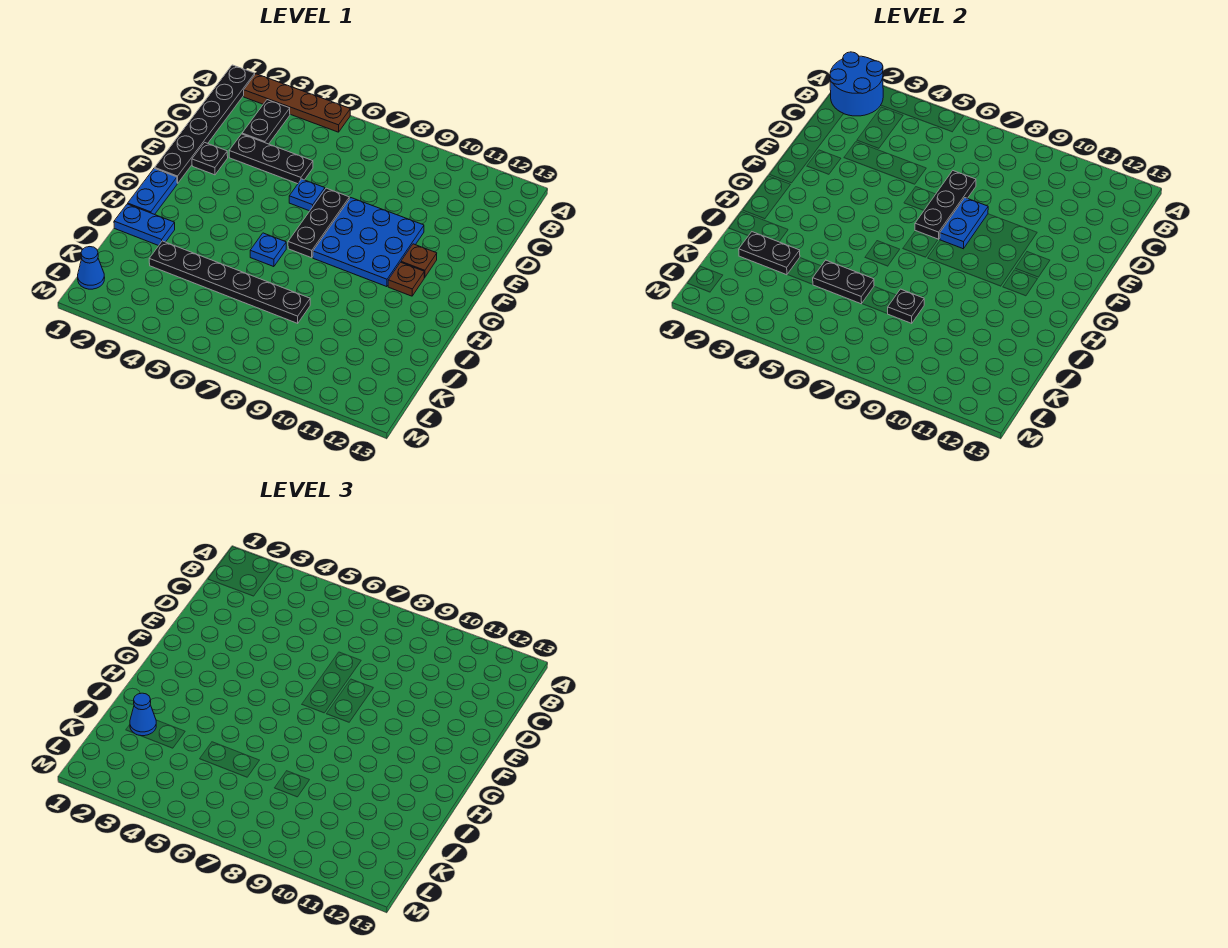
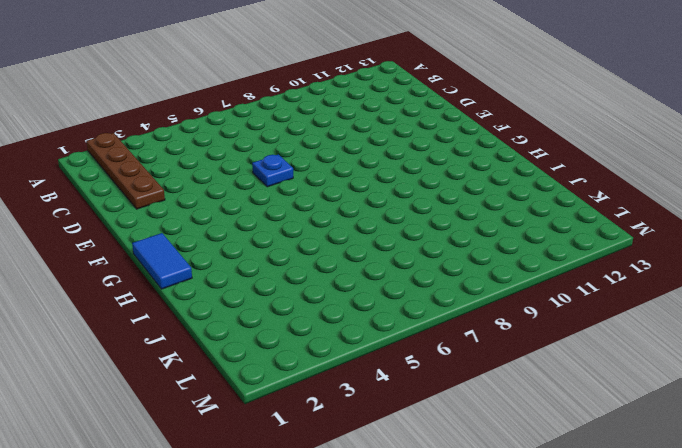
brown plate A2:D2 level 1 -> brown plate A2:A5 level 1
blue tile G1:H1 level 1 -> blue plate G1:H1 level 1
none -> black plate A1:F1 level 1
none -> black plate B3:C3 level 1
none -> black plate D3:D5 level 1

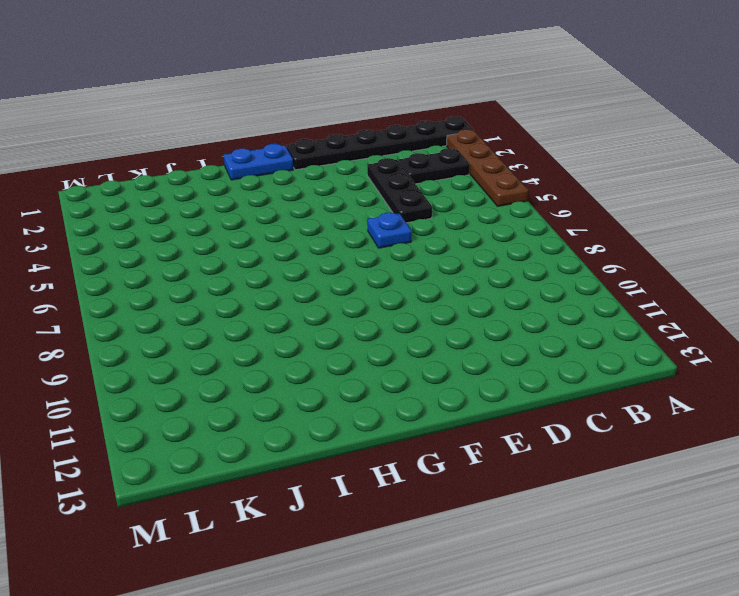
none -> black plate E2 level 1
none -> black plate E7:G7 level 1
none -> blue plate E8:G10 level 1

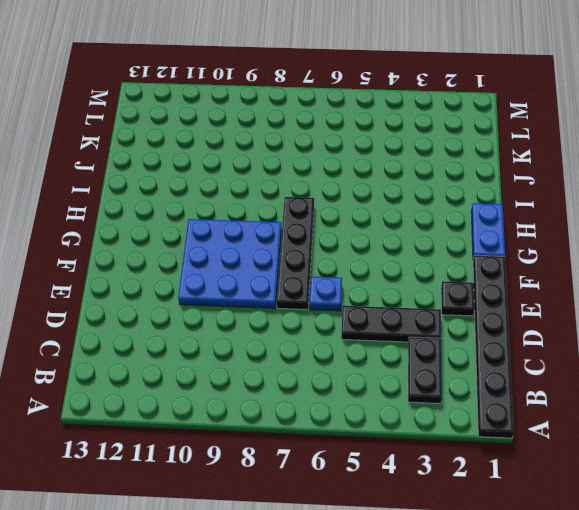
black plate E7:H7 level 1 -> black plate E7:G7 level 1
none -> brown plate A2:A5 level 1
none -> brown plate F11 level 1
none -> brown plate G11 level 1

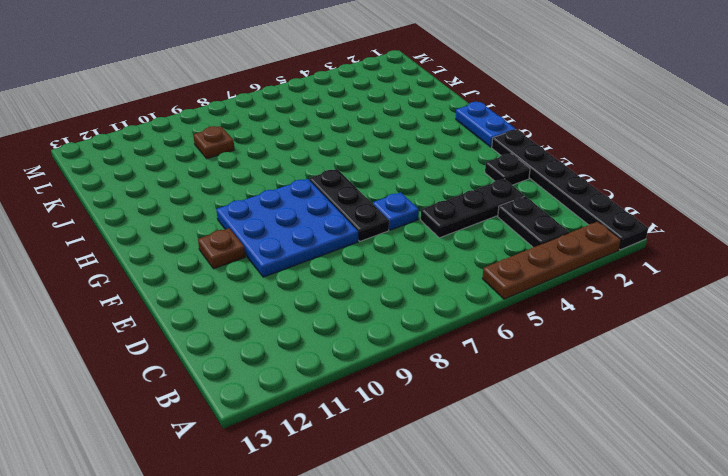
brown plate K9 level 1 -> brown plate G11 level 1
none -> blue plate H6 level 1
none -> blue plate I1:I2 level 1
none -> black plate J3:J8 level 1

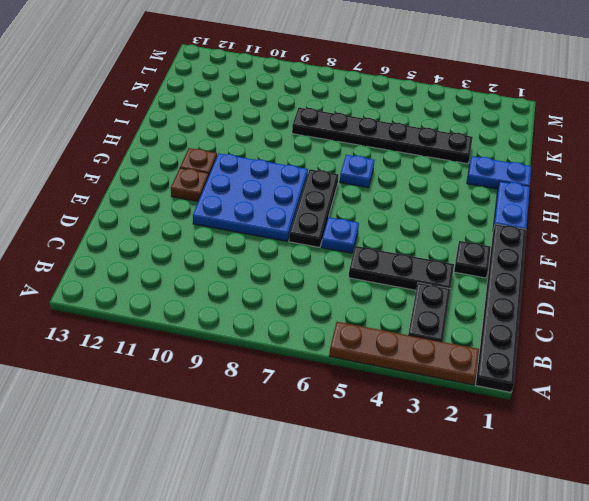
none -> blue cone L1 level 1
none -> blue round brick A1:B2 level 2
none -> black plate D7:F7 level 2

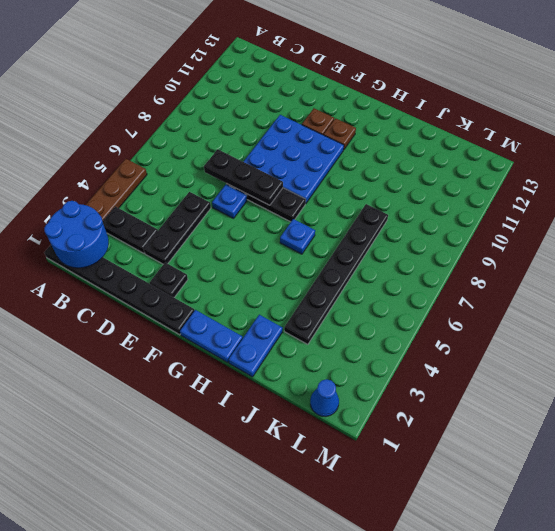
none -> blue plate E8:F8 level 2
none -> black plate J2:J3 level 2
none -> black plate J5:J6 level 2

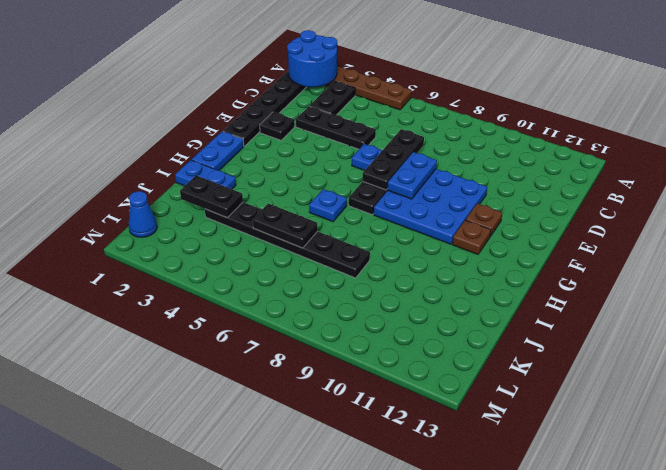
none -> black plate J8 level 2
none -> blue cone J2 level 3

